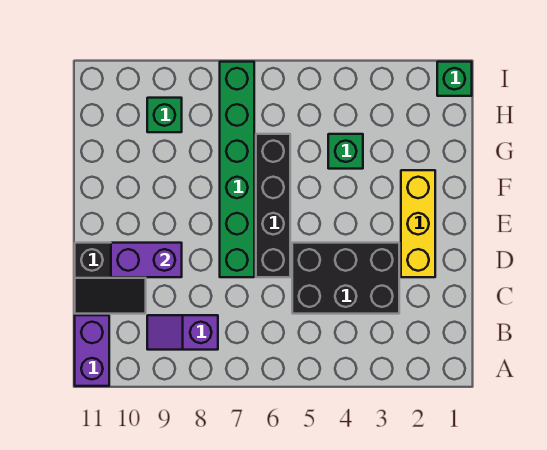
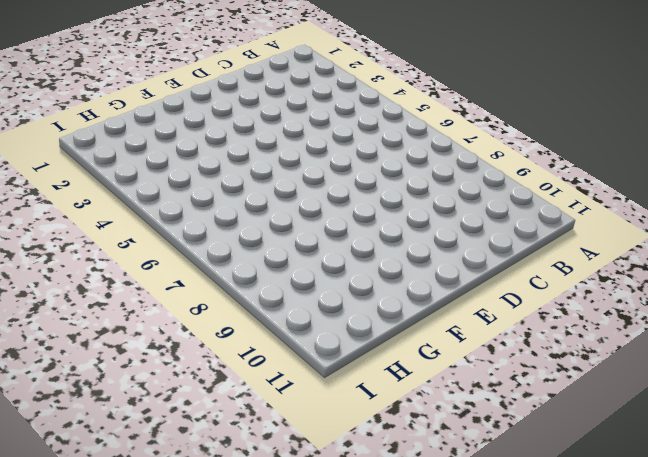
none -> purple brick A11:B11 level 1
none -> purple slope B8:B9 level 1 top 8

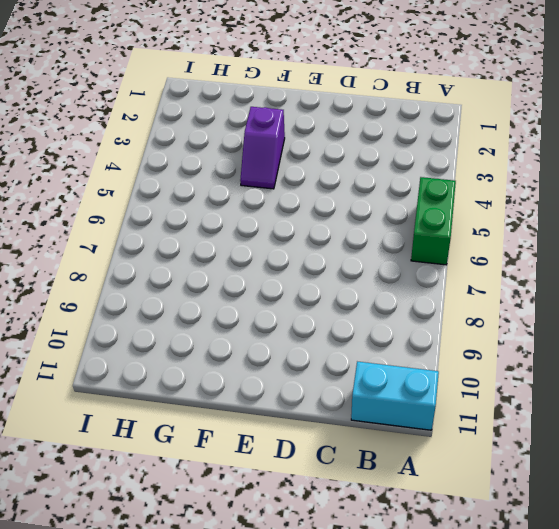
green brick A5:A6 level 1 -> none
cyan brick A11:B11 level 1 -> purple brick A11:B11 level 1
purple slope F3:F4 level 1 top 3 -> purple slope B8:B9 level 1 top 8
none -> black brick C3:D5 level 1
none -> black slope C10:D11 level 1 top D

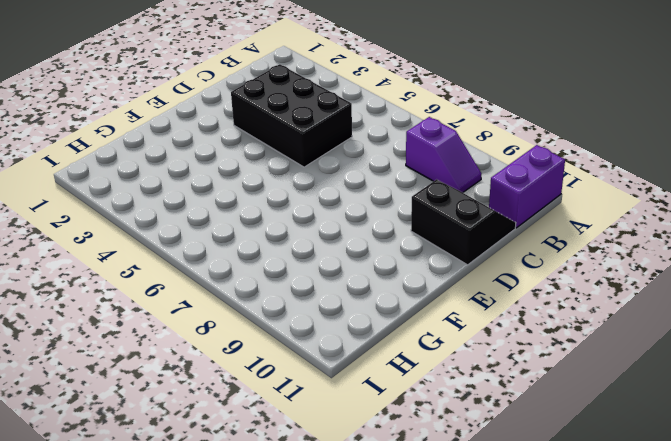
none -> yellow brick D2:F2 level 1
none -> black brick D6:G6 level 1

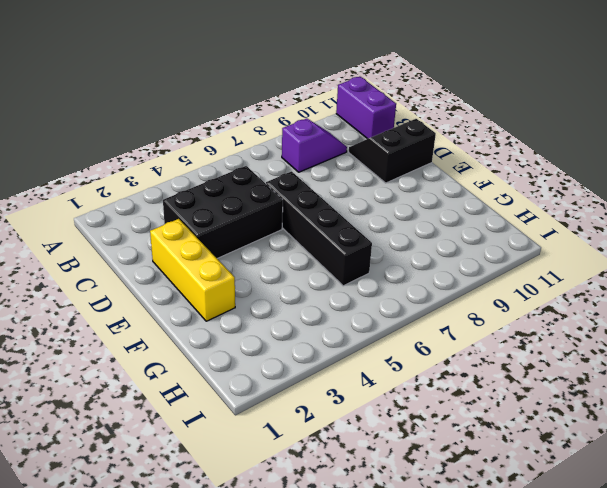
none -> green brick D7:I7 level 1
none -> green brick G4 level 1

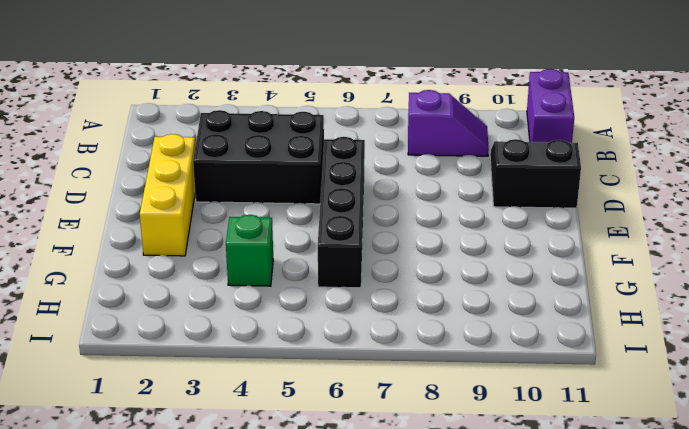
none -> green brick D7:I7 level 1
none -> green brick H9 level 1

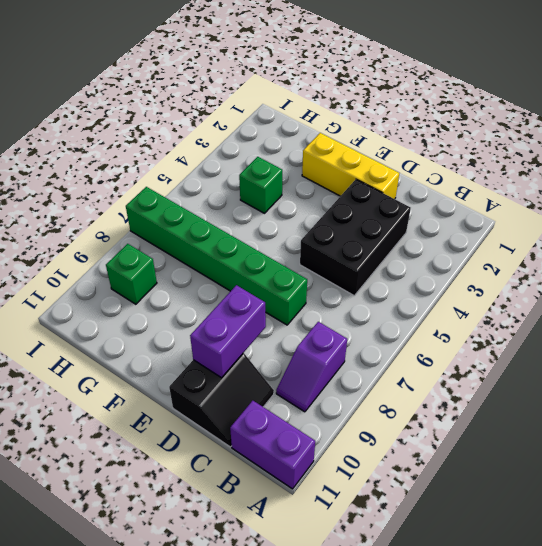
none -> black brick D6:G6 level 1
none -> green brick I1 level 1

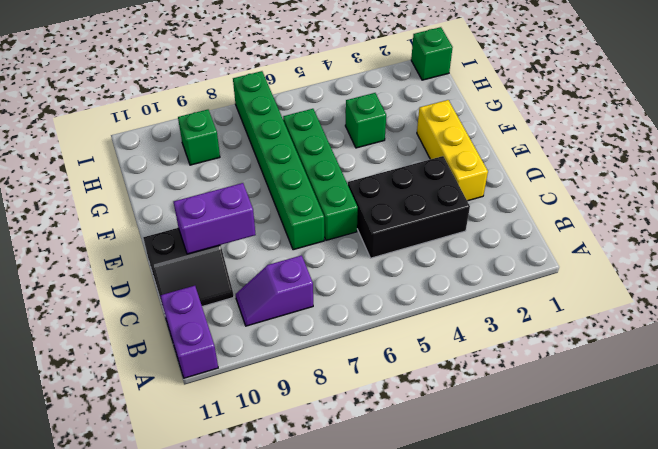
green brick D6:G6 level 1 -> black brick D6:G6 level 1

